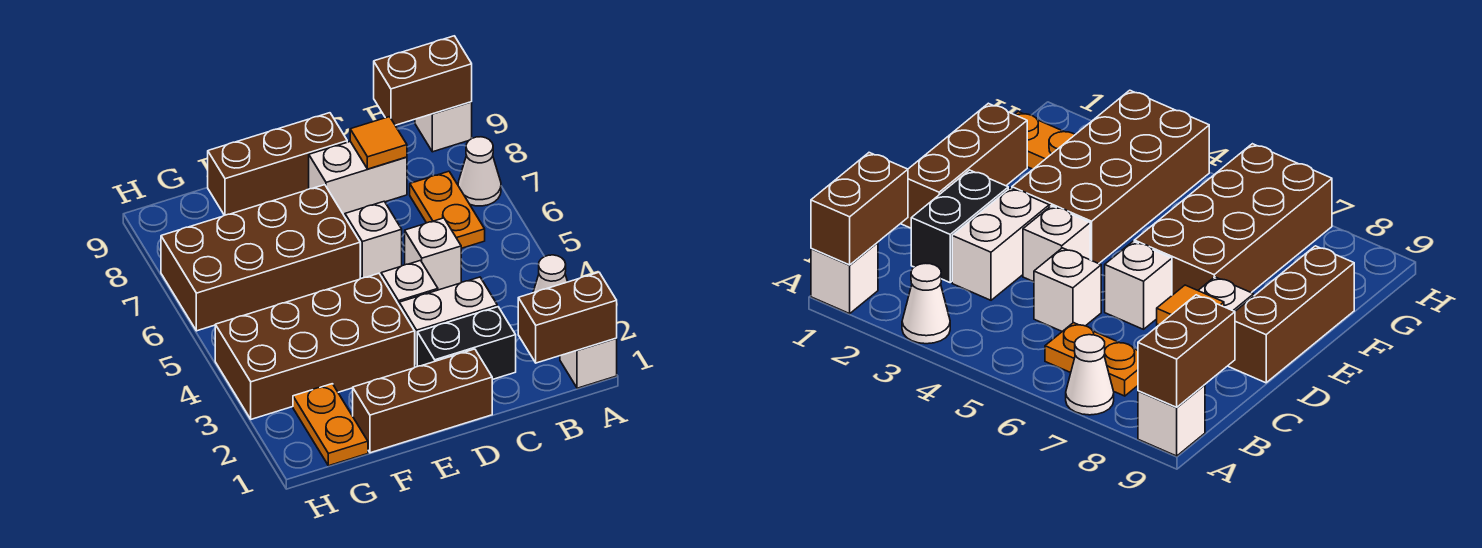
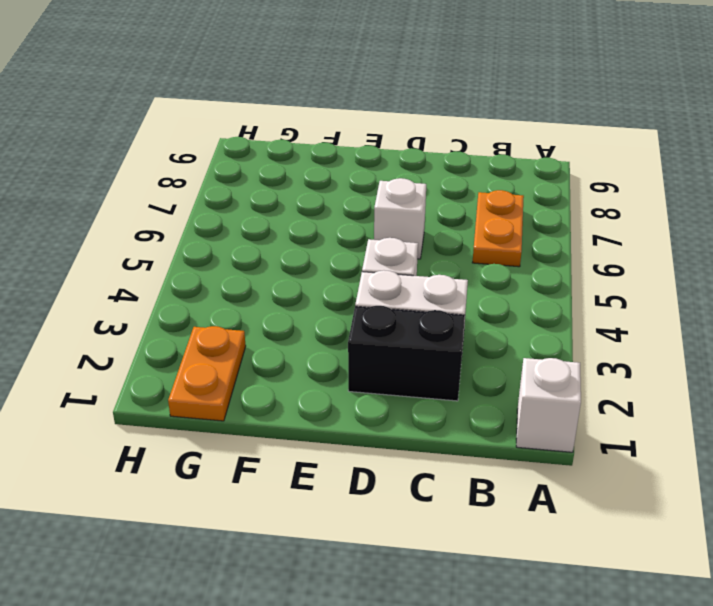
none -> white cone A3 level 1
none -> white cone A7 level 1
none -> white brick A9 level 1

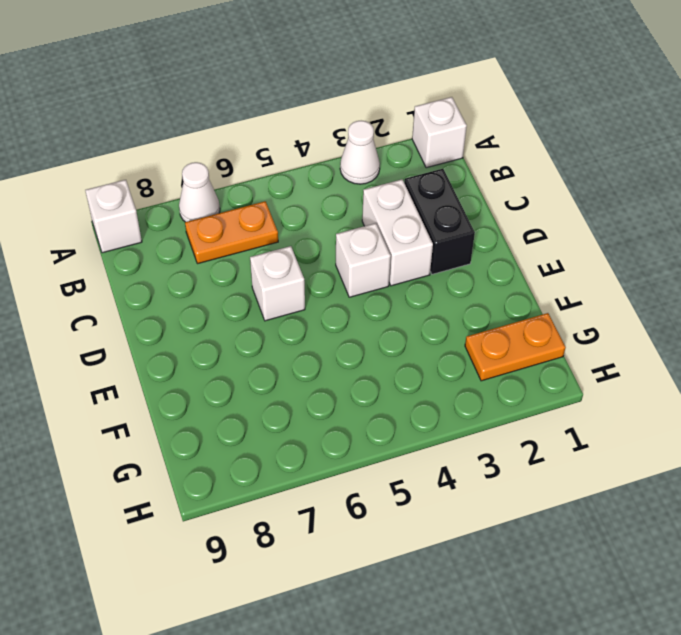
none -> white brick C5 level 1
none -> white brick C8:D8 level 1
none -> brown brick D1:F1 level 1

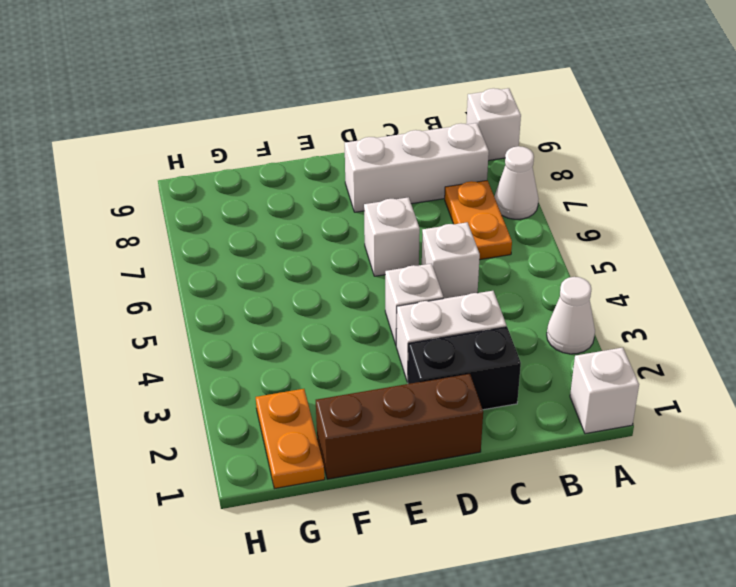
white brick B8:D8 level 1 -> white brick C8:D8 level 1
none -> brown brick D9:F9 level 1
none -> brown brick E3:H4 level 1
none -> brown brick E6:H7 level 1

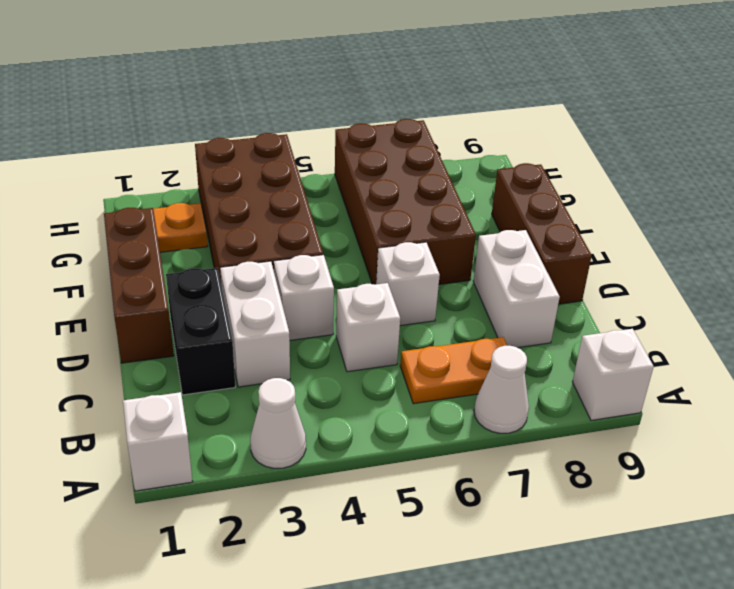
none -> brown brick A1:B1 level 2
none -> brown brick A9:B9 level 2
none -> orange tile C8 level 2

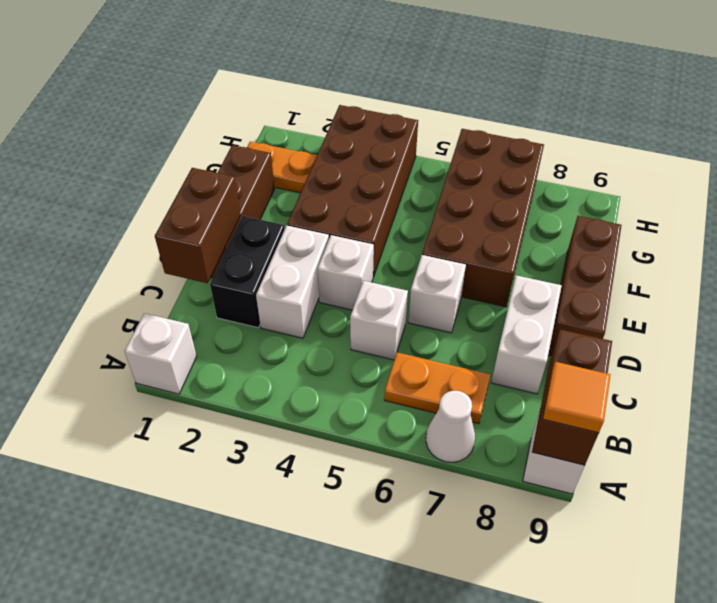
orange tile A9 level 3 -> orange tile C8 level 2
brown brick C1:D1 level 2 -> brown brick A1:B1 level 2
none -> white cone A3 level 1

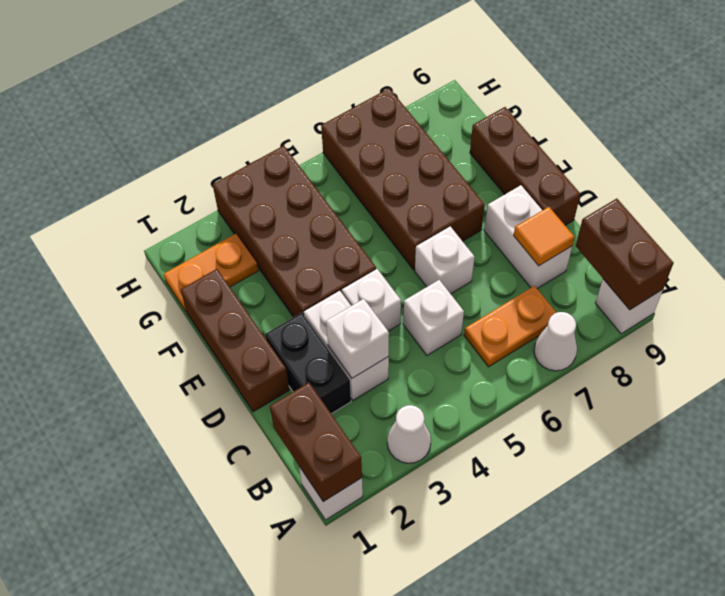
white brick C3 level 2 -> none

